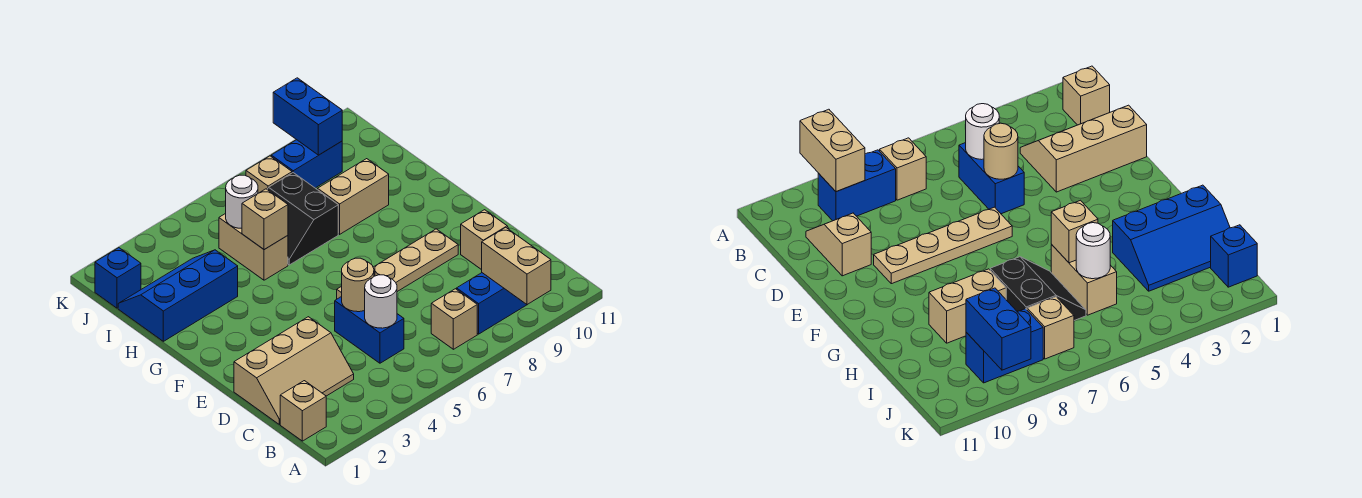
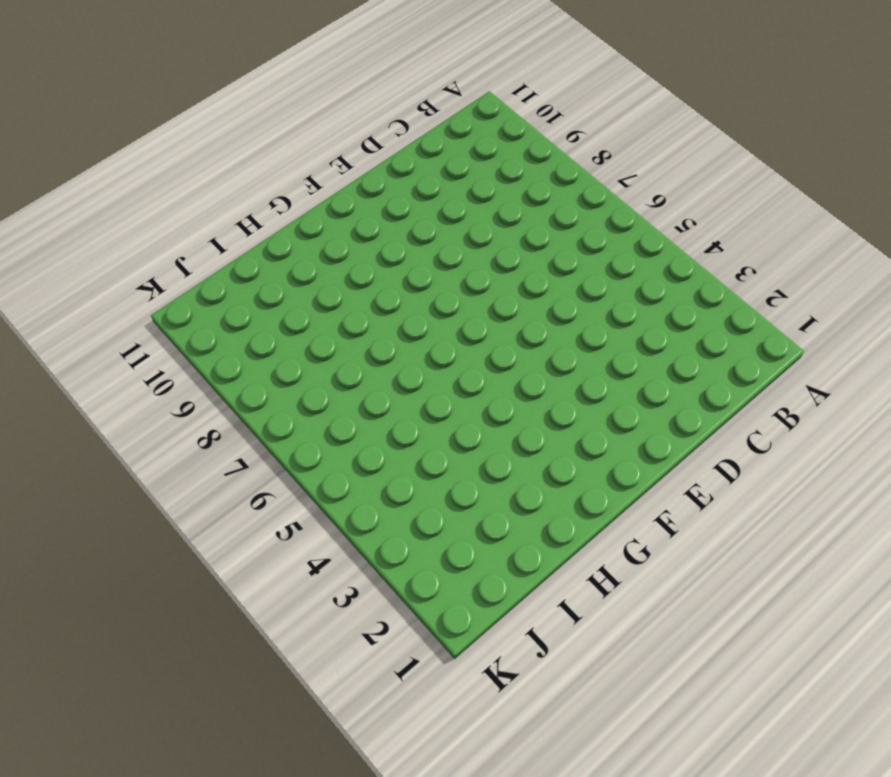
none -> tan brick B1 level 1
none -> tan brick B7 level 1
none -> blue brick B8:B9 level 1

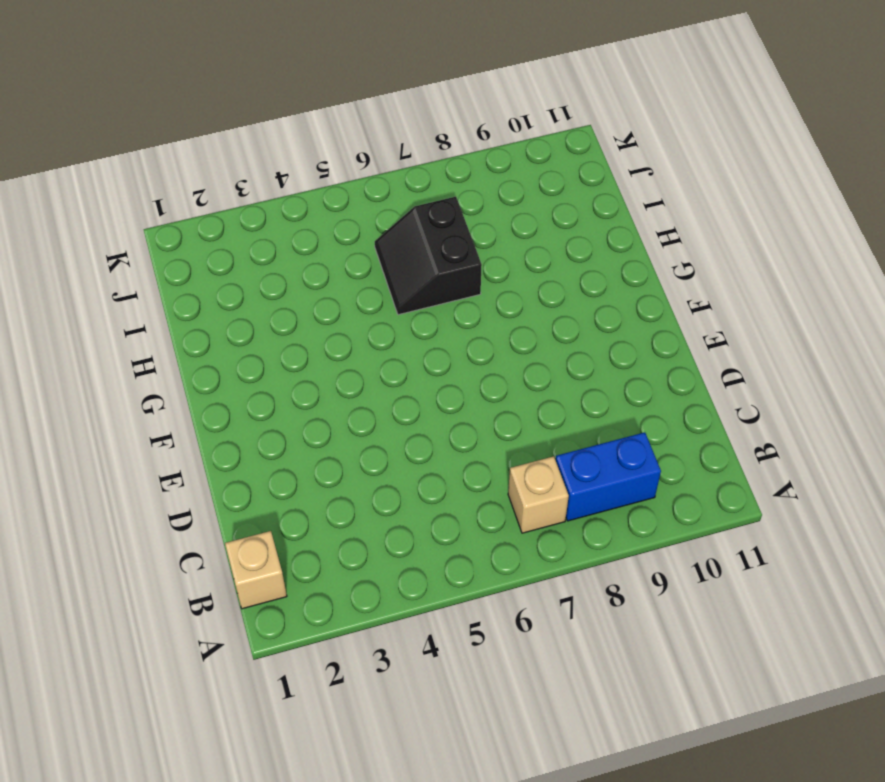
none -> tan slope C1:D3 level 1 top D
none -> blue brick C5:D5 level 1
none -> tan slope C10:D10 level 1 top D

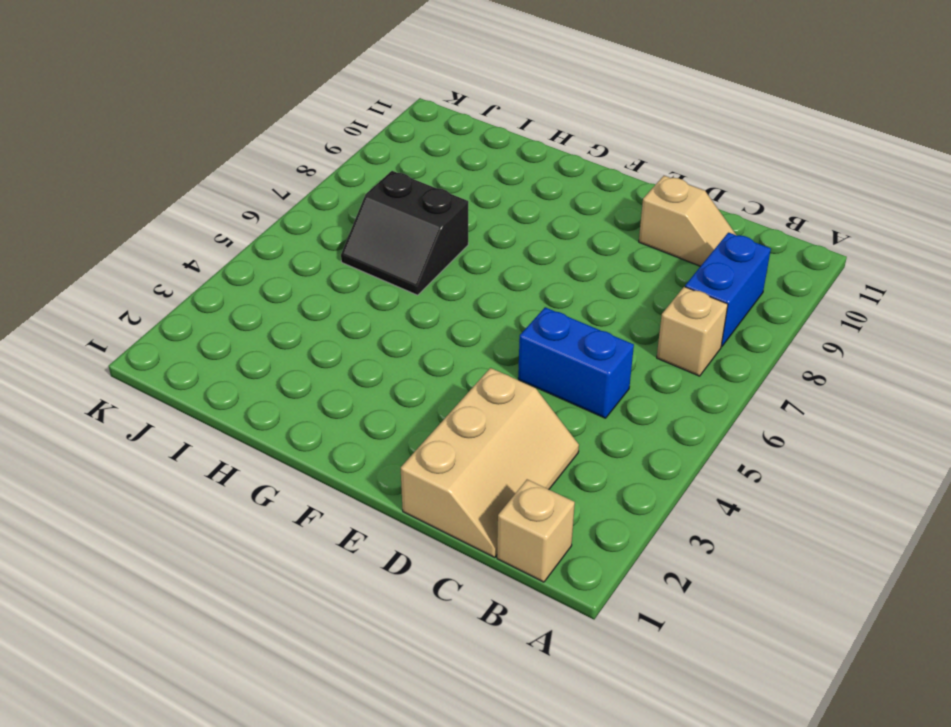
none -> tan plate E6:E9 level 1
none -> blue slope H1:I3 level 1 top H
none -> tan brick H5:I5 level 1

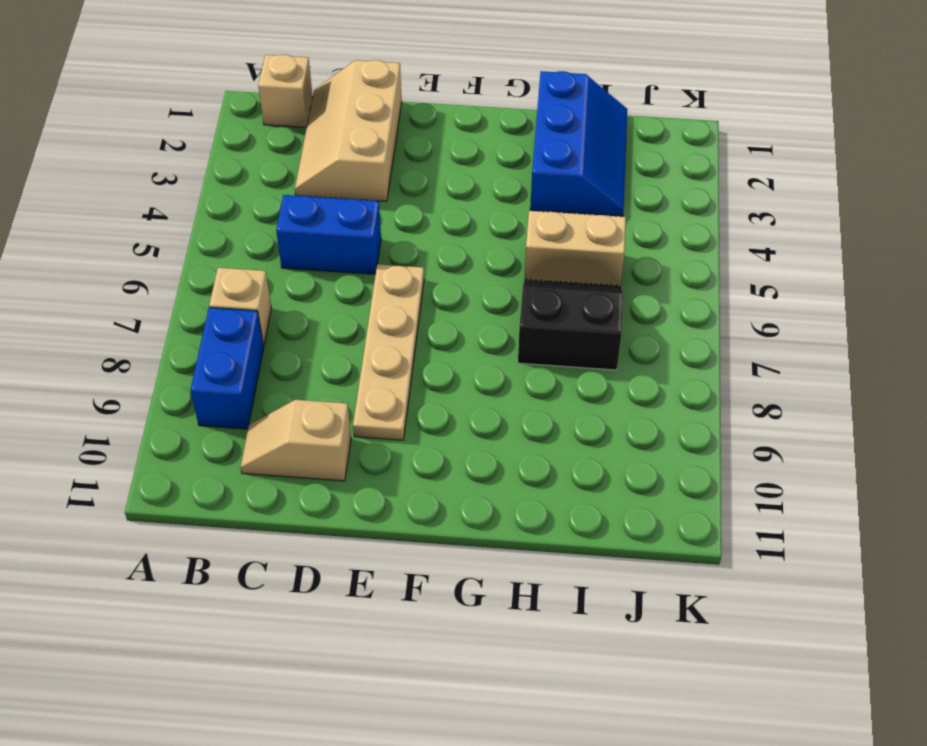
none -> tan brick H8:H9 level 1
none -> blue brick J1 level 1
none -> tan brick J7 level 1

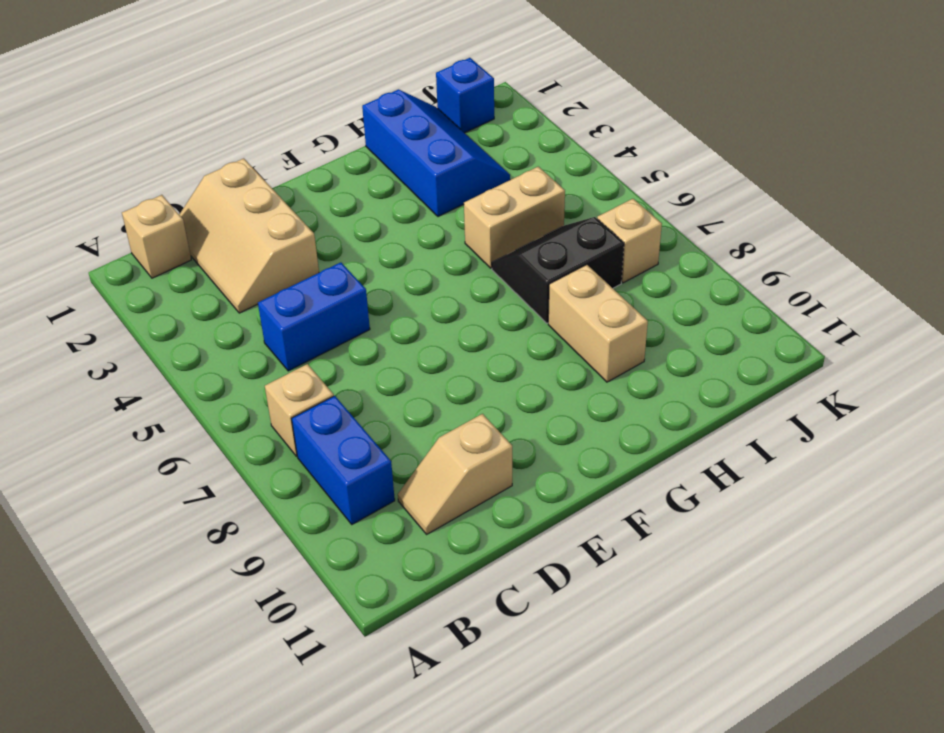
none -> tan plate E6:E9 level 1
none -> blue brick J8:J9 level 1
none -> tan brick A9:B9 level 2

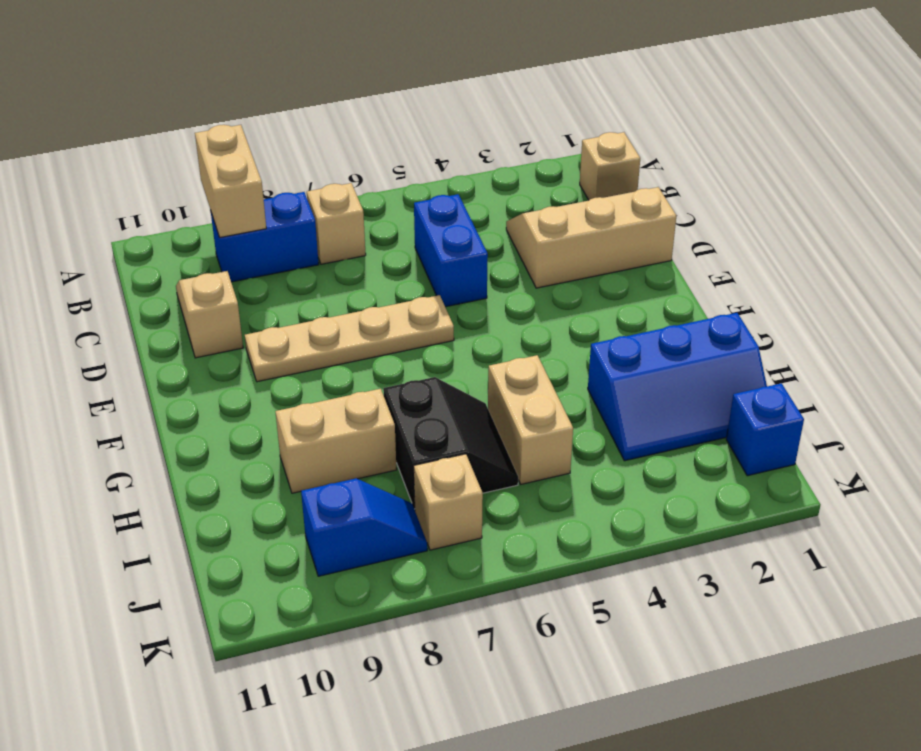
blue slope J8:J9 level 1 top 9 -> blue brick J8:J9 level 1
none -> white round brick C5 level 2
none -> tan round brick D5 level 2
none -> tan brick H5 level 2

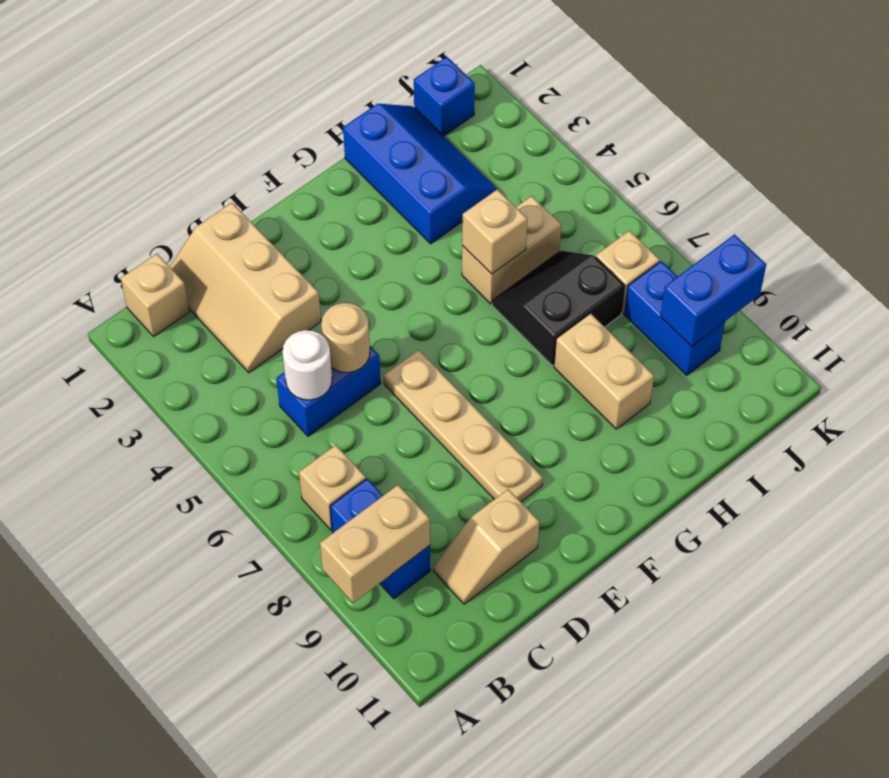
none -> white round brick I5 level 2

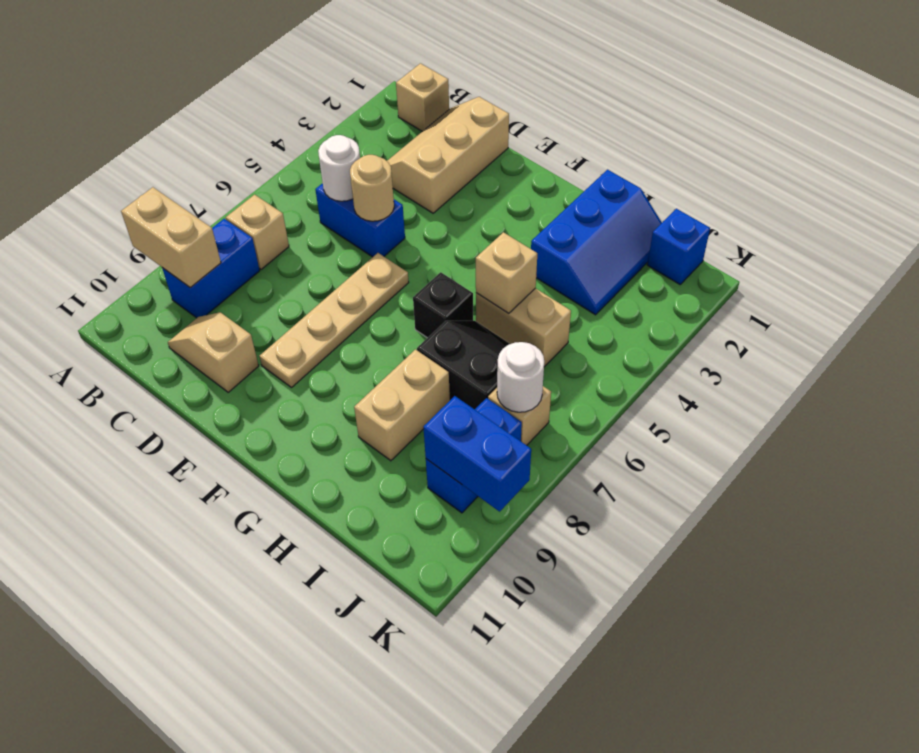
black brick G6 level 1 -> none
white round brick J7 level 2 -> white round brick I5 level 2

